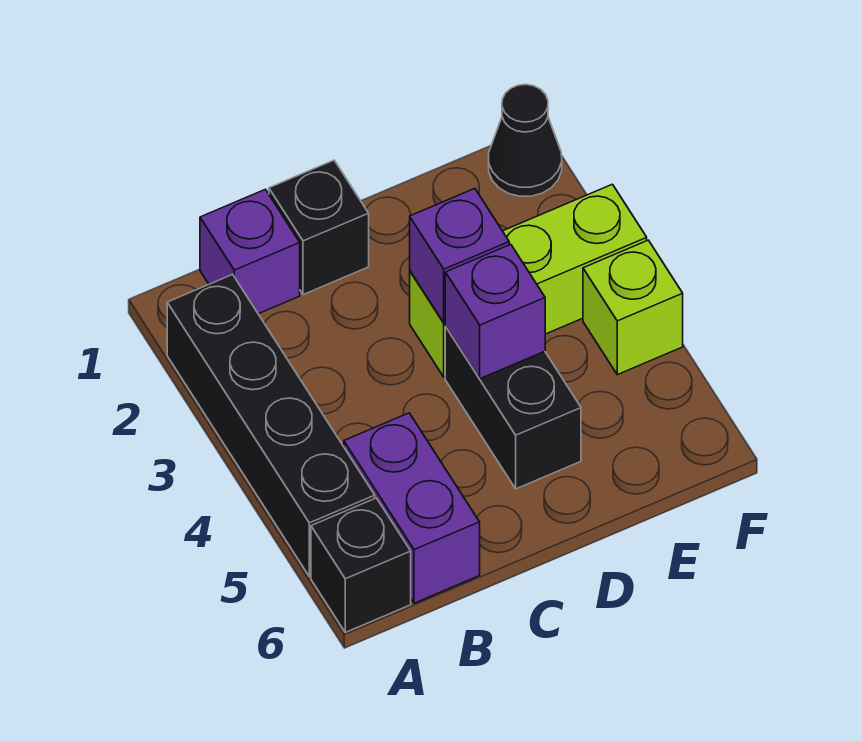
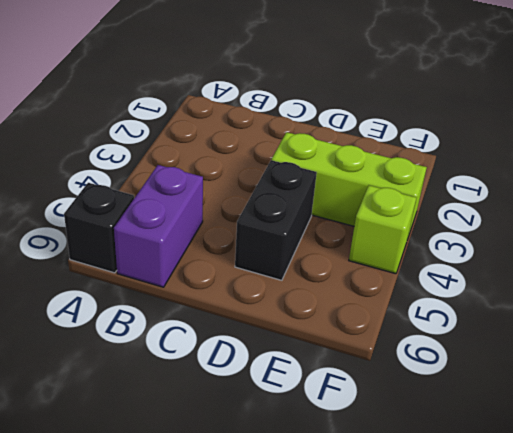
none -> black brick A2:A5 level 1
none -> purple brick B1 level 1

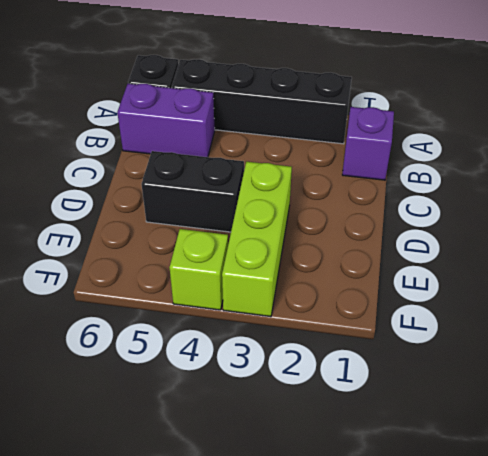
none -> black brick C1 level 1
none -> black cone F1 level 1

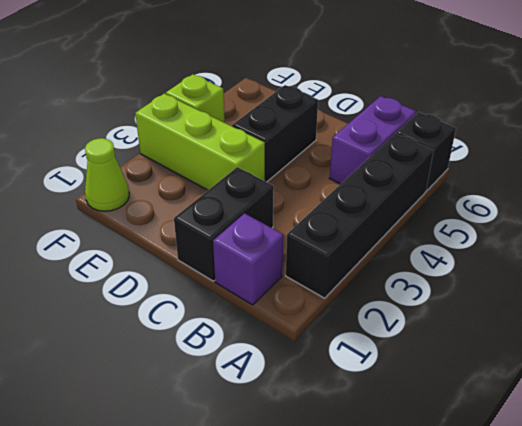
black brick C1:C2 level 1 -> black brick C1 level 1
lime cone F1 level 1 -> black cone F1 level 1
none -> purple brick D3 level 2
none -> purple brick D4 level 2

